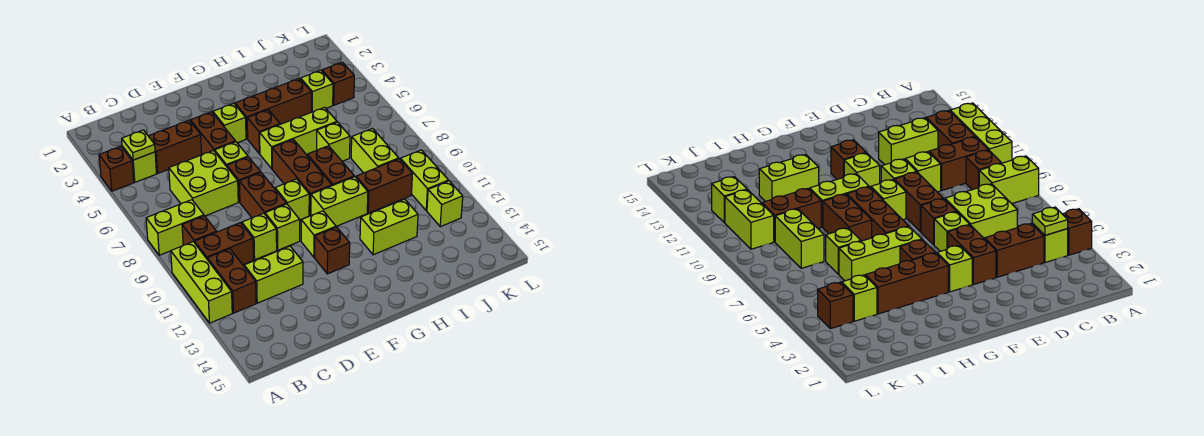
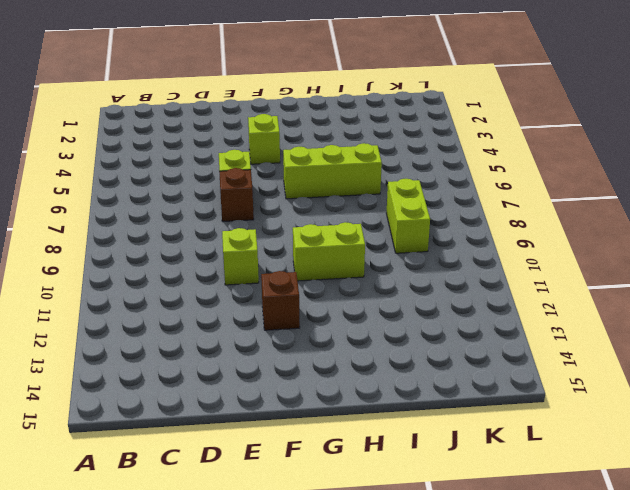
none -> brown brick A4 level 1
none -> lime brick A8:B8 level 1
none -> lime brick A10:A12 level 1
none -> lime brick B4 level 1

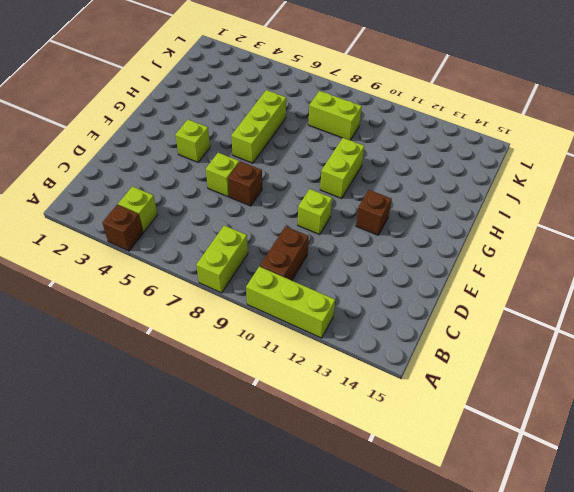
none -> brown brick B9 level 1
none -> brown brick B11:B12 level 1
none -> brown brick C4:D4 level 1
none -> lime brick C6:D7 level 1

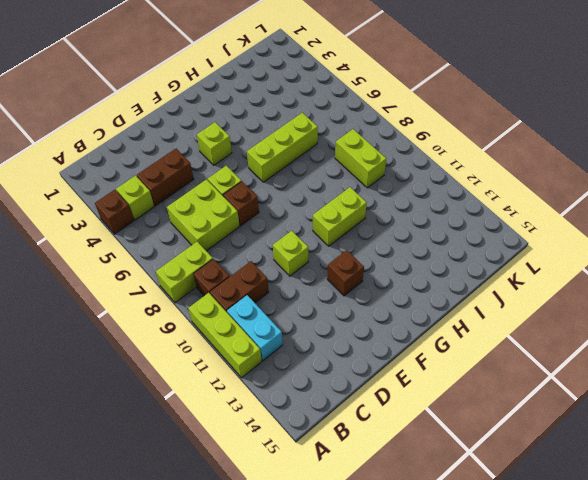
cyan brick B11:B12 level 1 -> brown brick B11:B12 level 1
none -> lime brick C12:D12 level 1
none -> lime brick D10 level 1
none -> brown brick E4:E5 level 1
none -> brown brick E8:E9 level 1

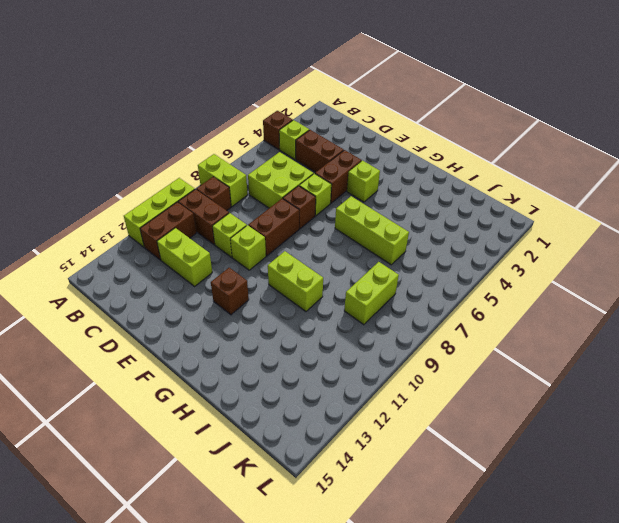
none -> lime brick F9 level 1
none -> lime brick F11 level 1
none -> brown brick G4:I4 level 1
none -> brown brick G5 level 1

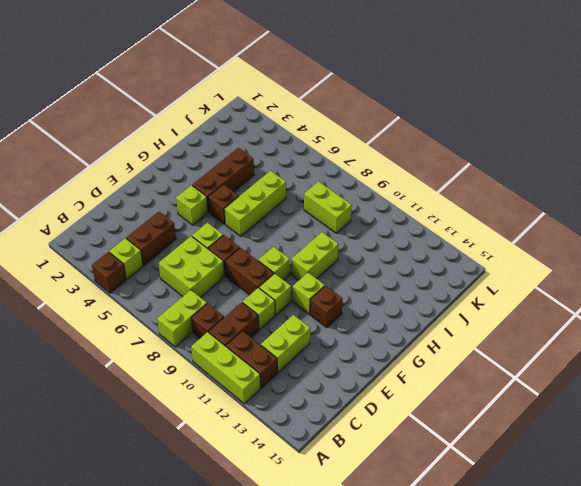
none -> brown brick E4:E5 level 1
none -> brown brick G7:G9 level 1
none -> brown brick H8:H9 level 1
none -> lime brick H12:I12 level 1

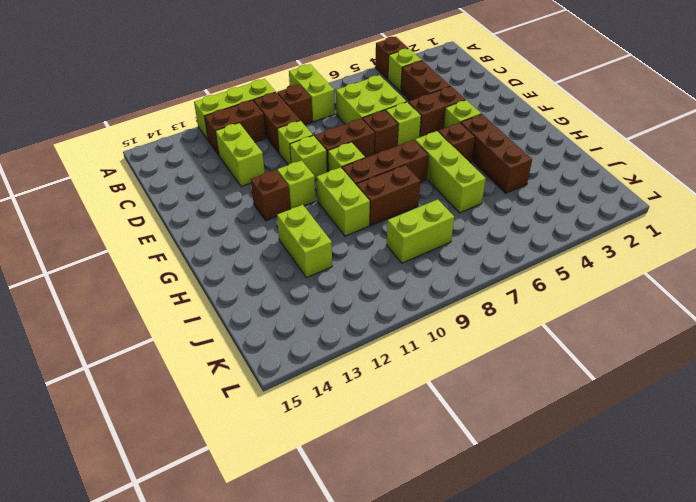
none -> lime brick I7 level 1
none -> brown brick I10:J10 level 1
none -> lime brick J4 level 1
none -> brown brick K4 level 1

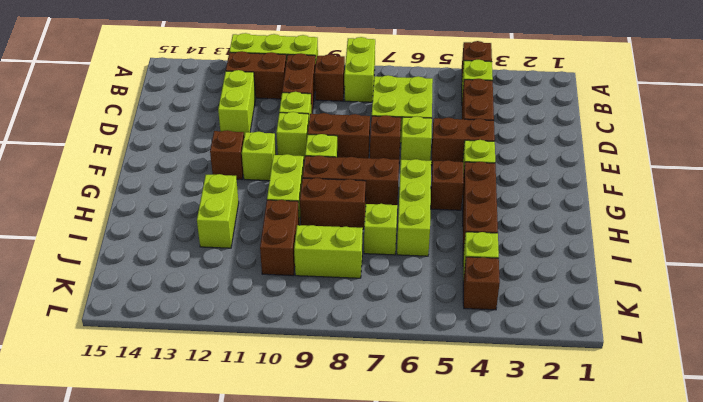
none -> lime brick K10:K11 level 1
none -> lime brick K12 level 1
none -> lime plate B4 level 2

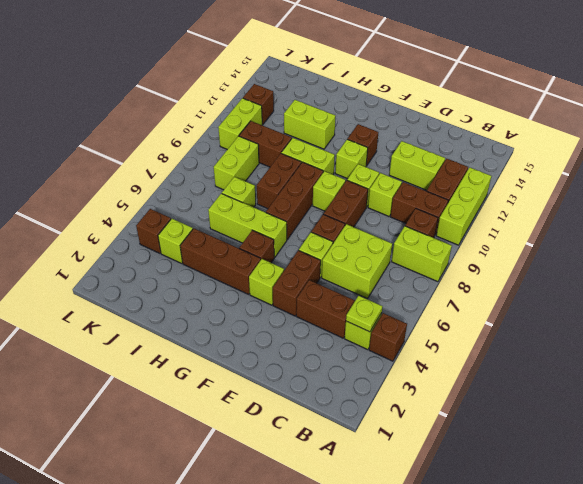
brown brick K12 level 1 -> lime brick K12 level 1

